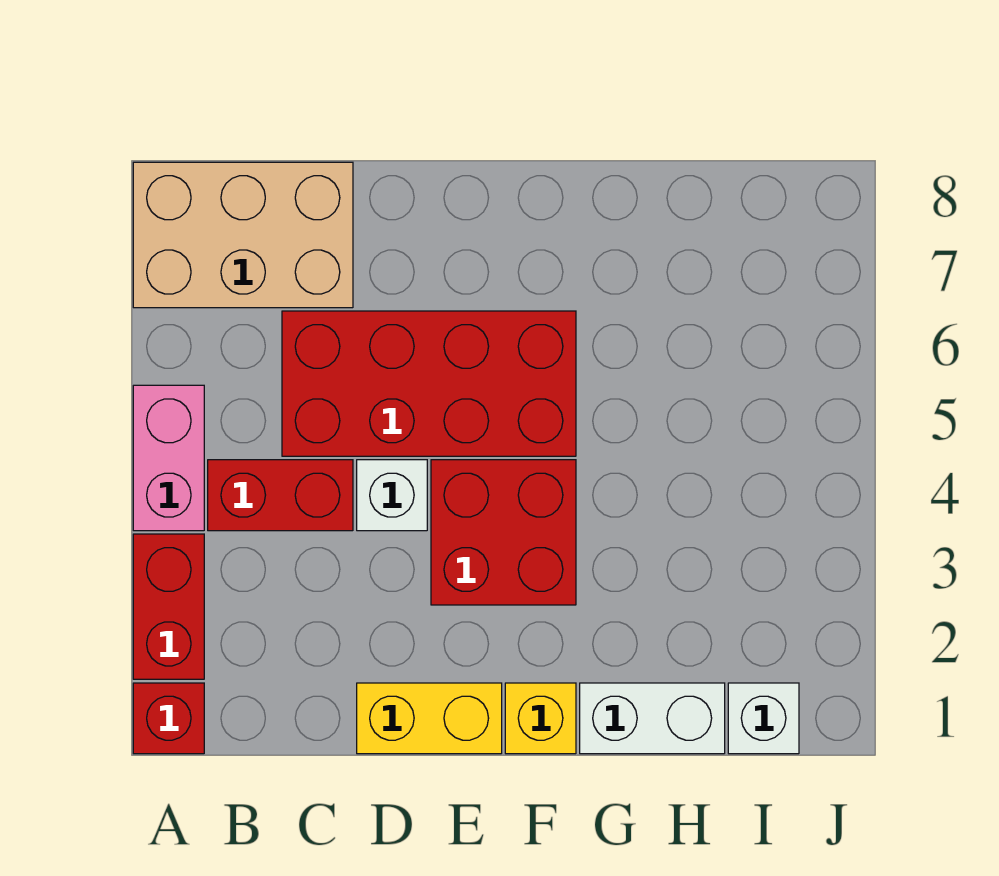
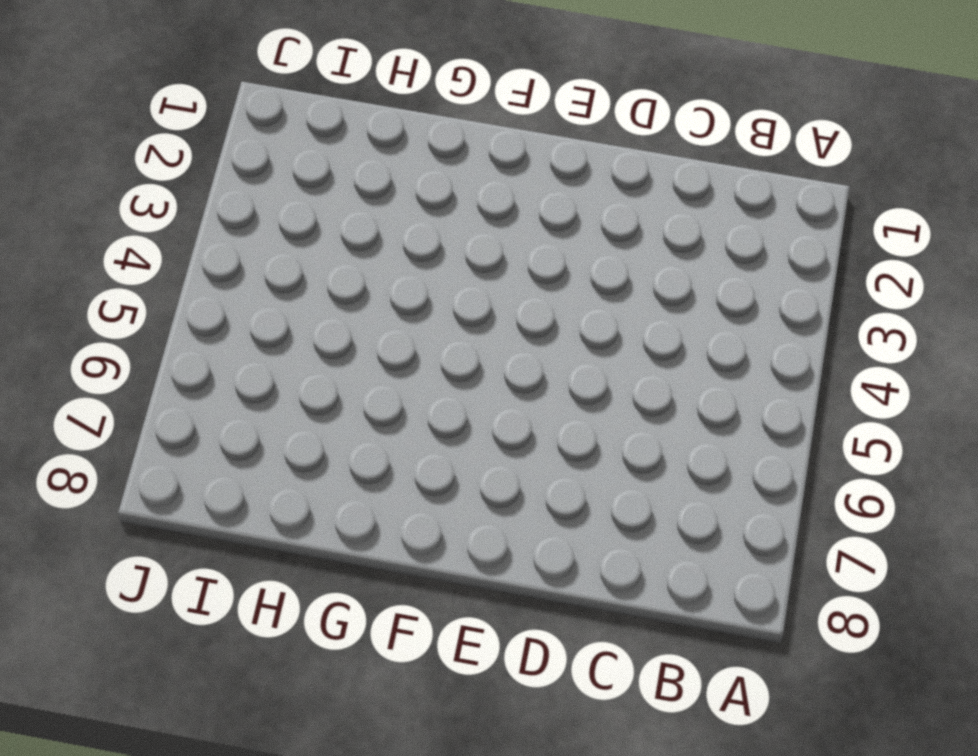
none -> red brick A1 level 1
none -> red brick A2:A3 level 1
none -> pink brick A4:A5 level 1

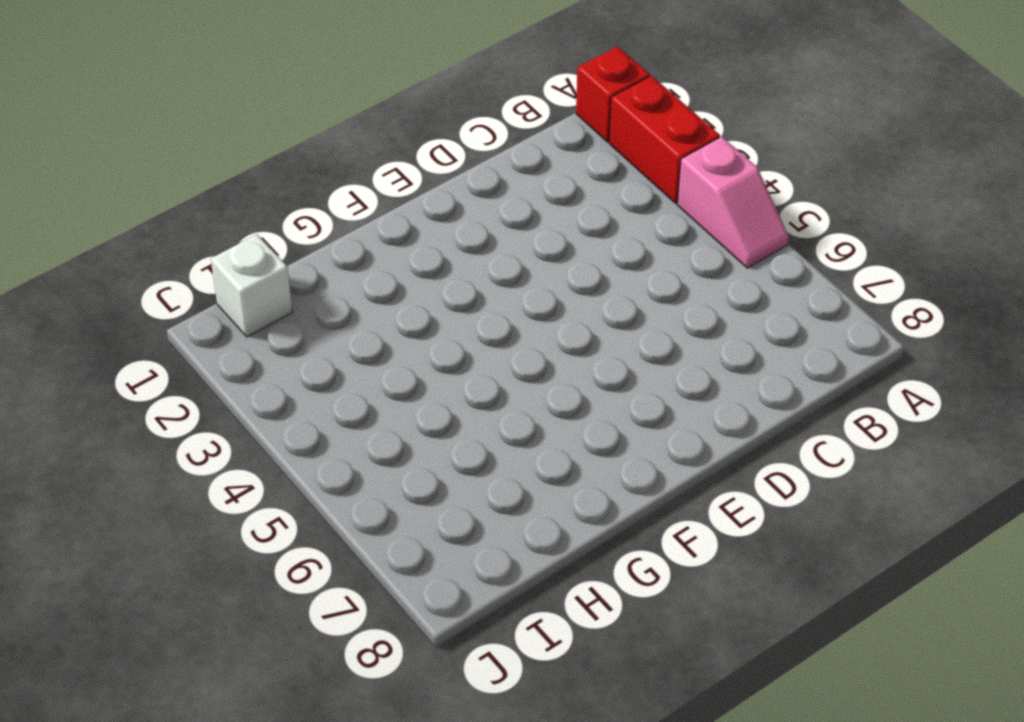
pink slope A4:A5 level 1 top 4 -> pink brick A4:A5 level 1
none -> tan brick A7:C8 level 1
none -> red brick B4:C4 level 1
none -> red brick C5:F6 level 1

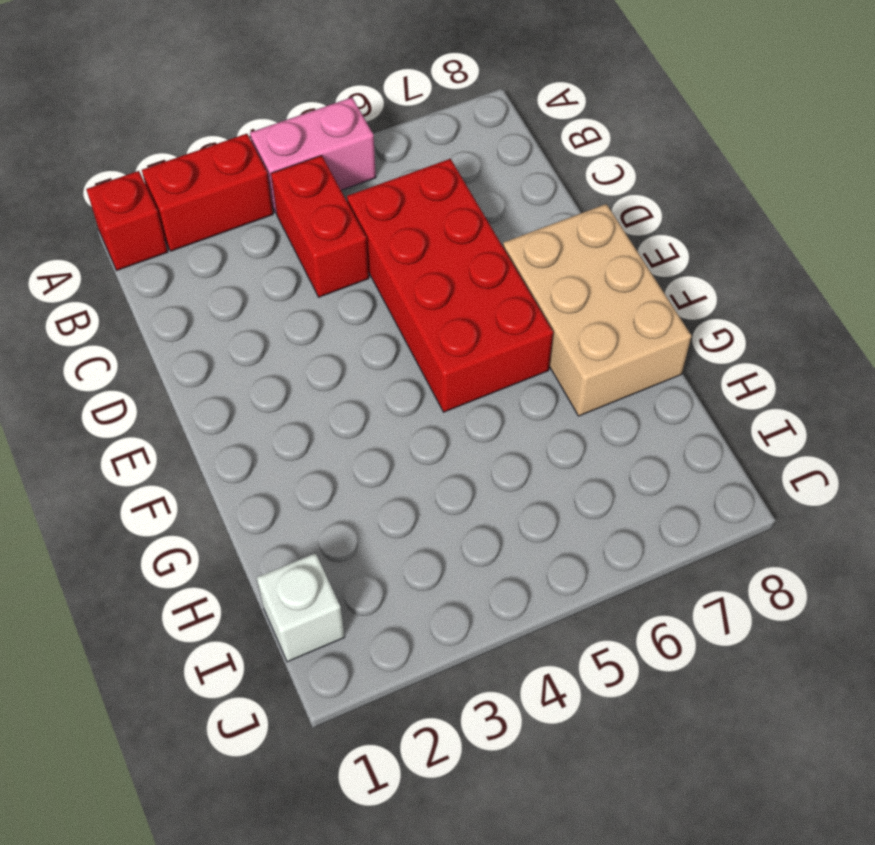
tan brick E7:G8 level 1 -> tan brick A7:C8 level 1
none -> yellow brick D1:E1 level 1
none -> white brick D4 level 1
none -> red brick E3:F4 level 1

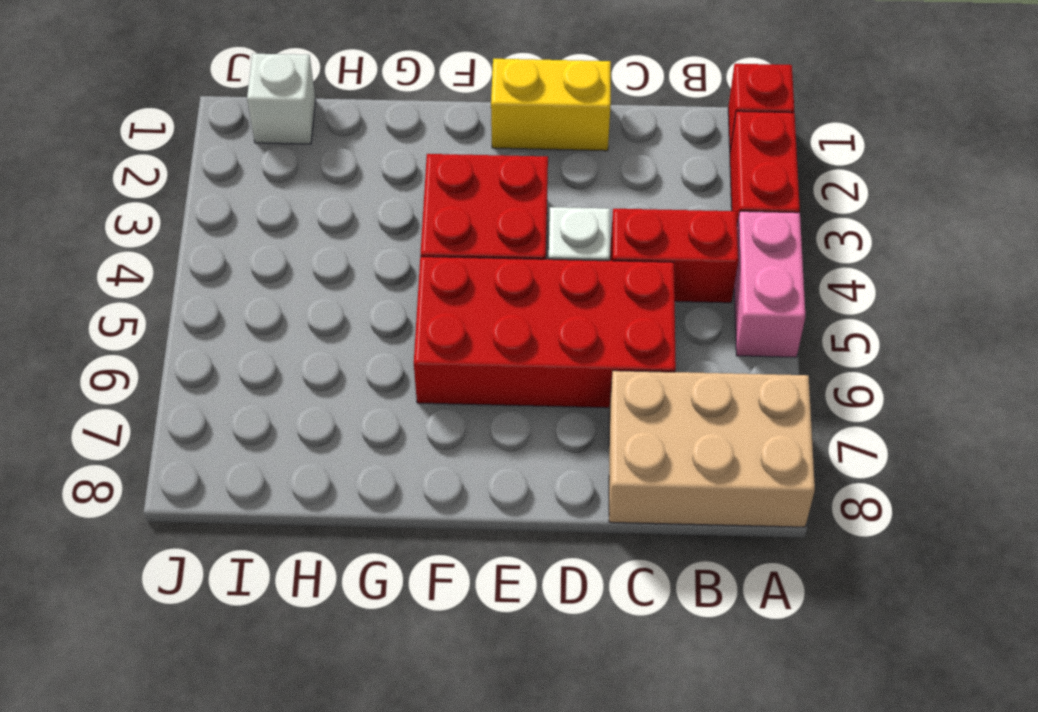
none -> yellow brick F1 level 1
none -> white brick G1:H1 level 1

